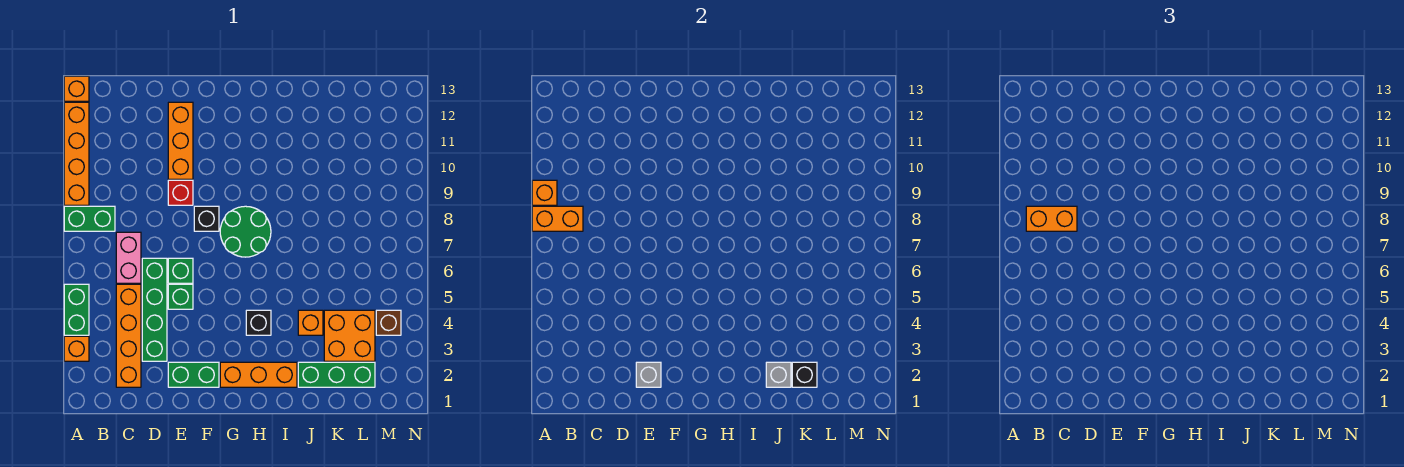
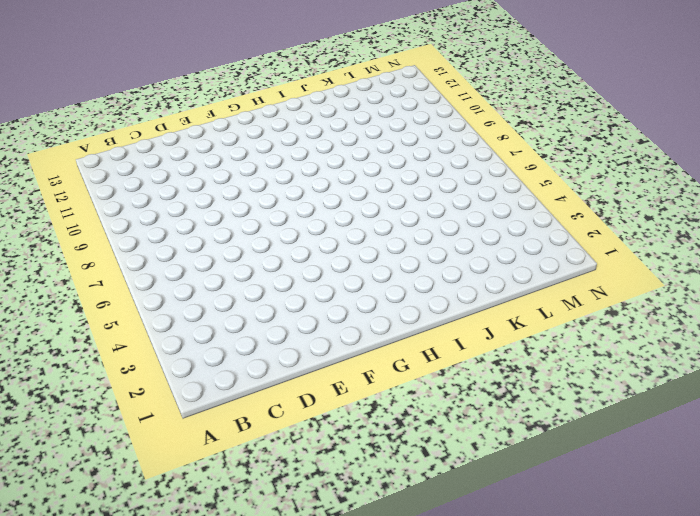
none -> orange brick A3 level 1
none -> green brick A4:A5 level 1
none -> green brick A8:B8 level 1

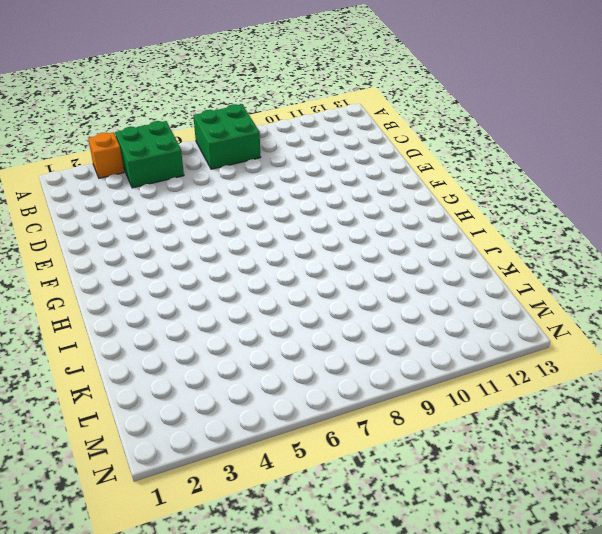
green brick A4:B5 level 1 -> green brick A4:A5 level 1
green brick A7:B8 level 1 -> green brick A8:B8 level 1
none -> orange brick A9:A12 level 1
none -> orange brick A13 level 1
none -> orange brick C2:C5 level 1

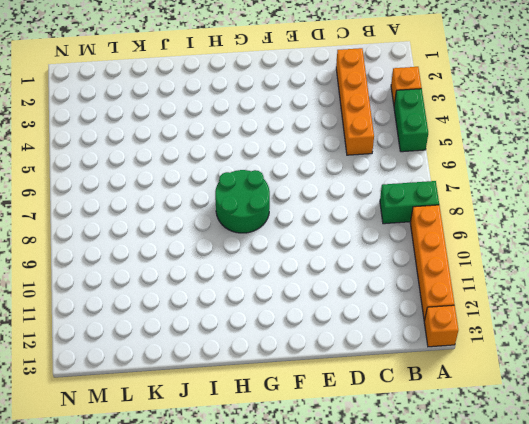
none -> pink brick C6:C7 level 1
none -> green brick D3:D6 level 1
none -> green brick E2:F2 level 1

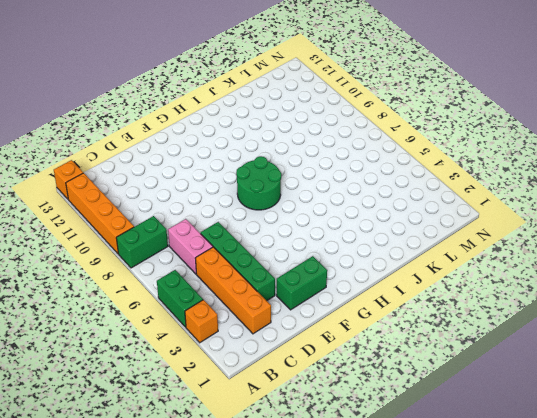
none -> green brick E5 level 1
none -> green brick E6 level 1
none -> red brick E9 level 1

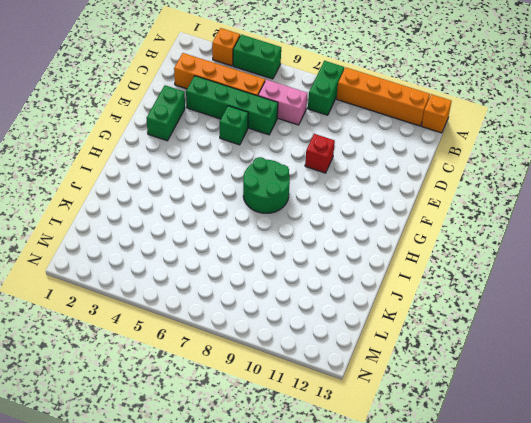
none -> green brick E6 level 1
none -> orange brick E10:E12 level 1
none -> black brick F8 level 1

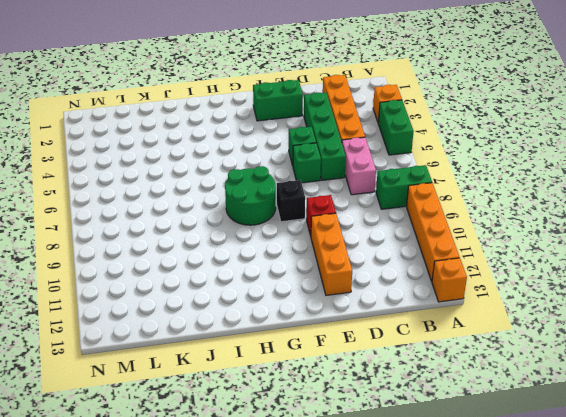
none -> orange brick G2:I2 level 1
none -> black brick H4 level 1
none -> green brick J2:L2 level 1

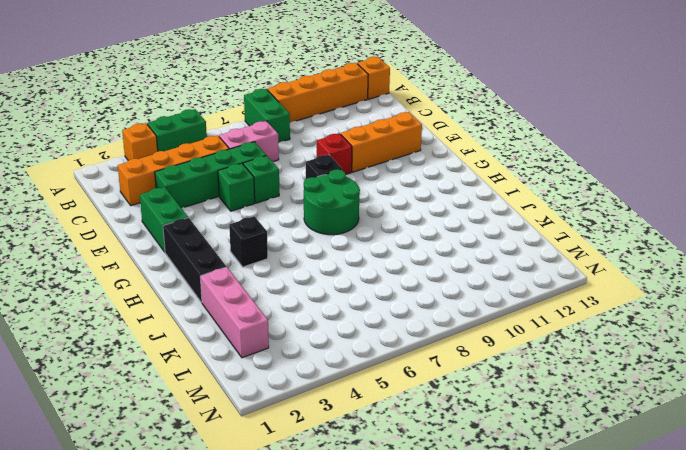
black brick G2:I2 level 1 -> orange brick G2:I2 level 1
pink brick J2:L2 level 1 -> green brick J2:L2 level 1
none -> orange brick J4 level 1
none -> orange brick K3:L4 level 1
none -> brown brick M4 level 1

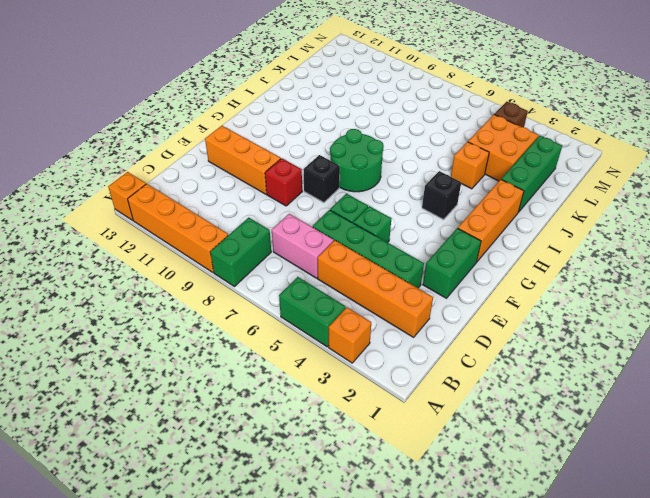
none -> orange brick A8:B8 level 2
none -> orange brick A9 level 2
none -> grey brick E2 level 2

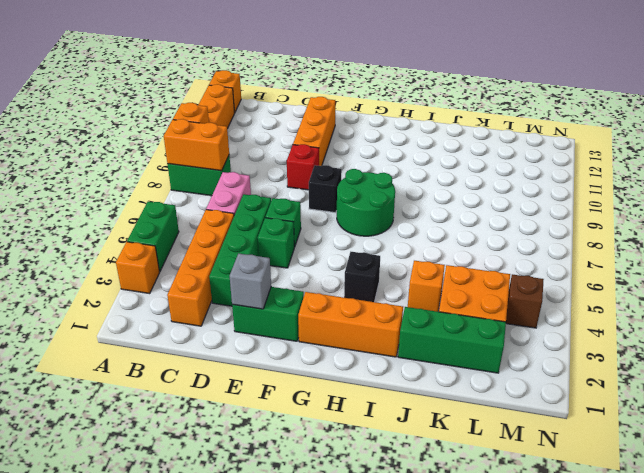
none -> grey brick J2 level 2
none -> black brick K2 level 2
none -> orange brick B8:C8 level 3

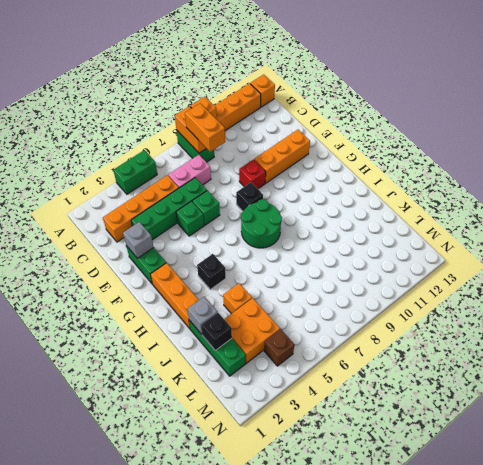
none -> orange brick A3 level 1

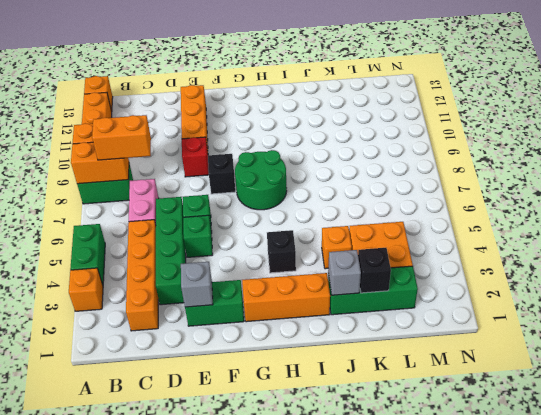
none -> brown brick M4 level 1

